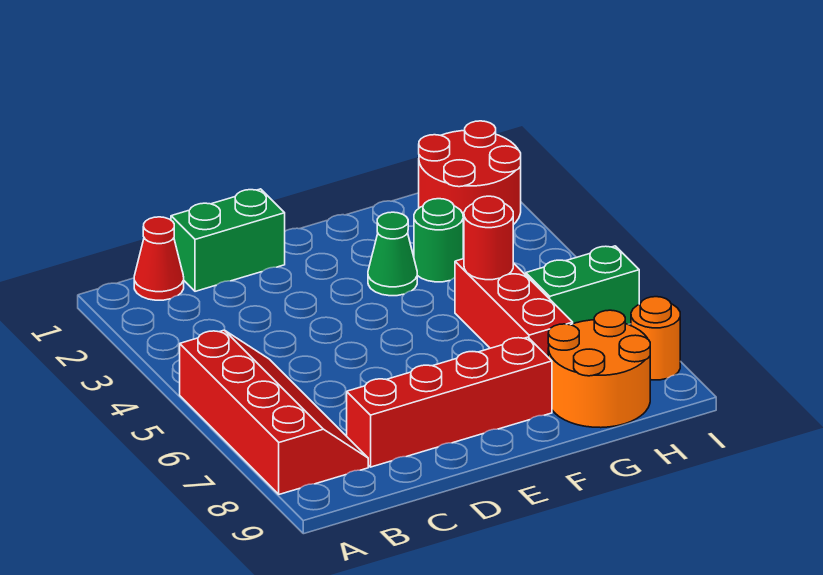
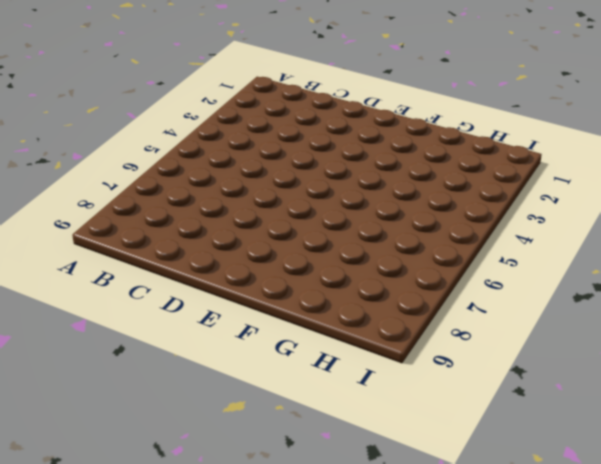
none -> red slope A5:B8 level 1 top A
none -> red cone B1 level 1
none -> green brick C1:D1 level 1

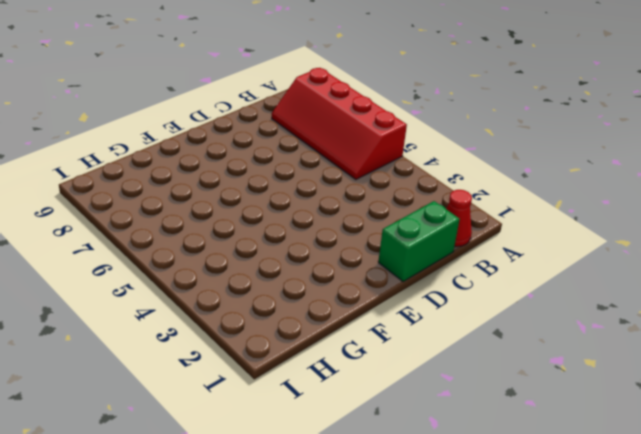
none -> red brick C8:F8 level 1
none -> green cone F3 level 1
none -> green round brick G3 level 1

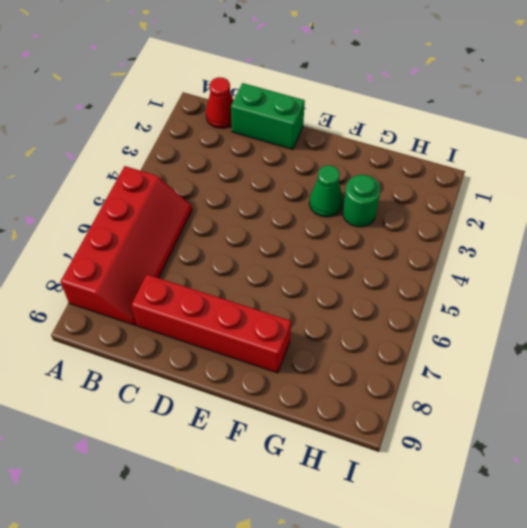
none -> red brick G5:G7 level 1
none -> orange round brick G8:H9 level 1
none -> red round brick H1:I2 level 1

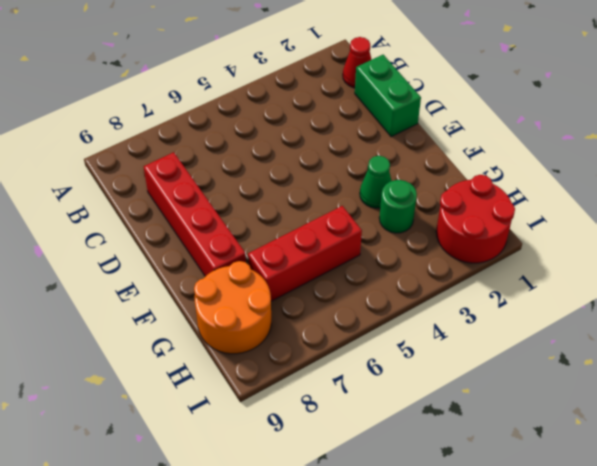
none -> red slope A5:B8 level 1 top A
none -> green brick H6:I6 level 1
none -> orange round brick I8 level 1

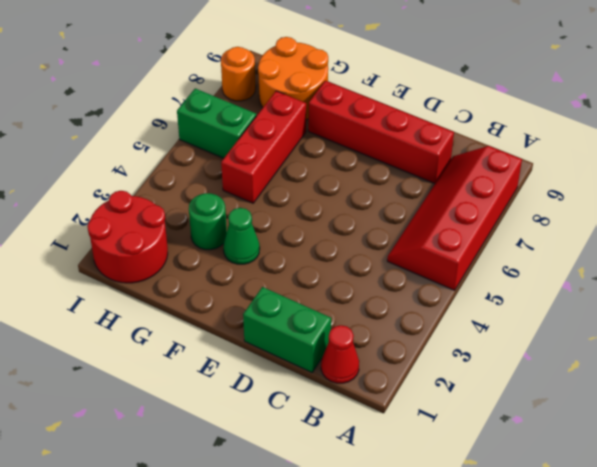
none -> red round brick G5 level 2

